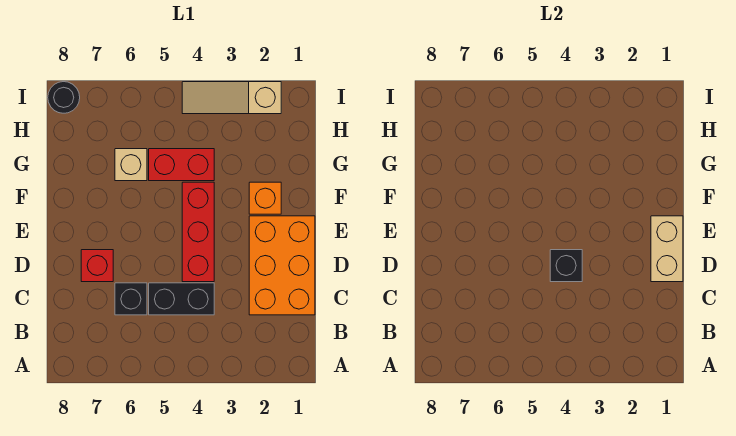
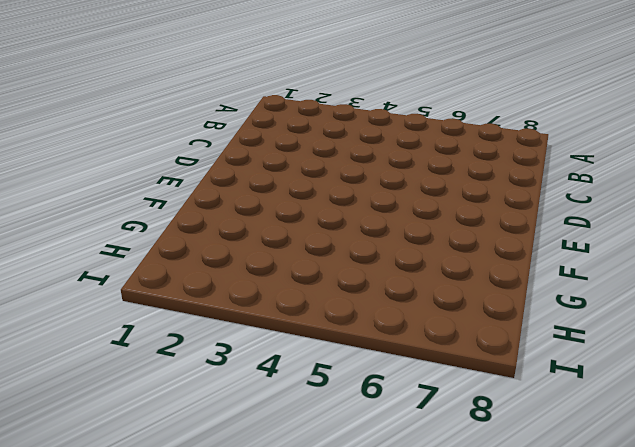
none -> orange brick C1:E2 level 1
none -> black brick C4:C5 level 1
none -> black brick C6 level 1

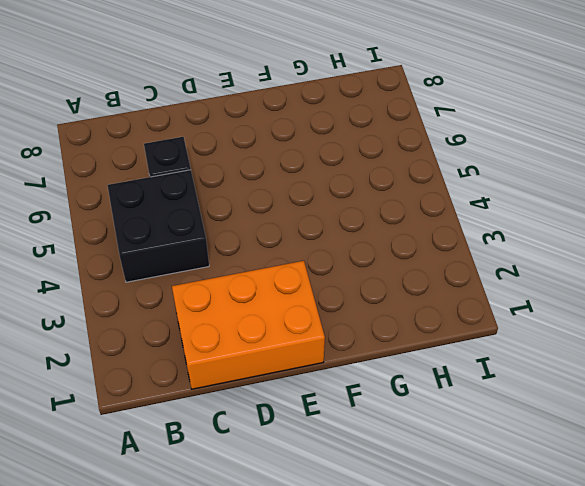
black brick B4:C5 level 1 -> black brick C4:C5 level 1
none -> red brick D4:F4 level 1
none -> red brick D7 level 1
none -> orange brick F2 level 1

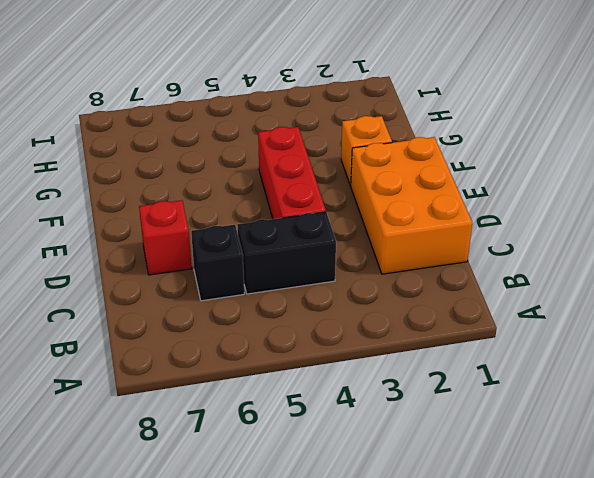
none -> red brick G4:G5 level 1
none -> tan brick G6 level 1
none -> tan slope I2:I4 level 1 top 2

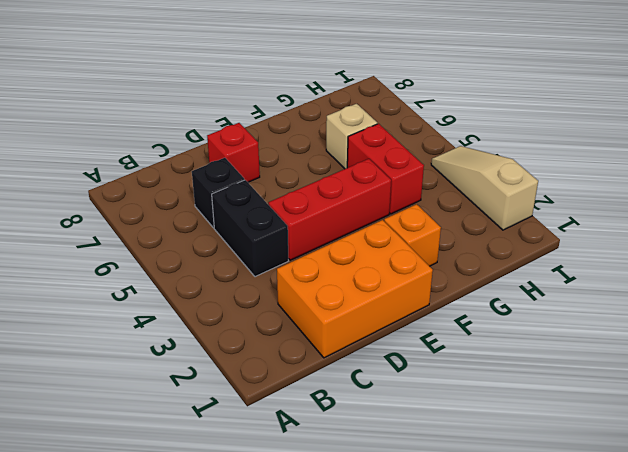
none -> black round brick I8 level 1
none -> tan brick D1:E1 level 2
none -> black brick D4 level 2

